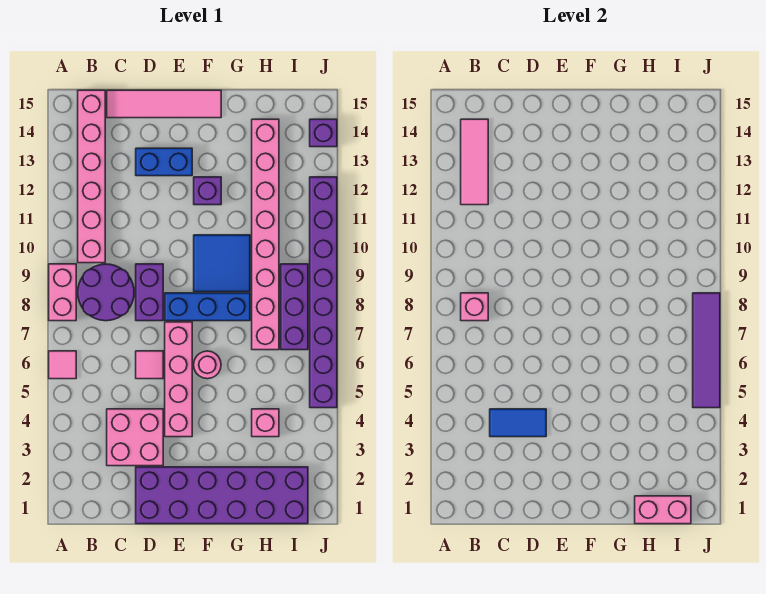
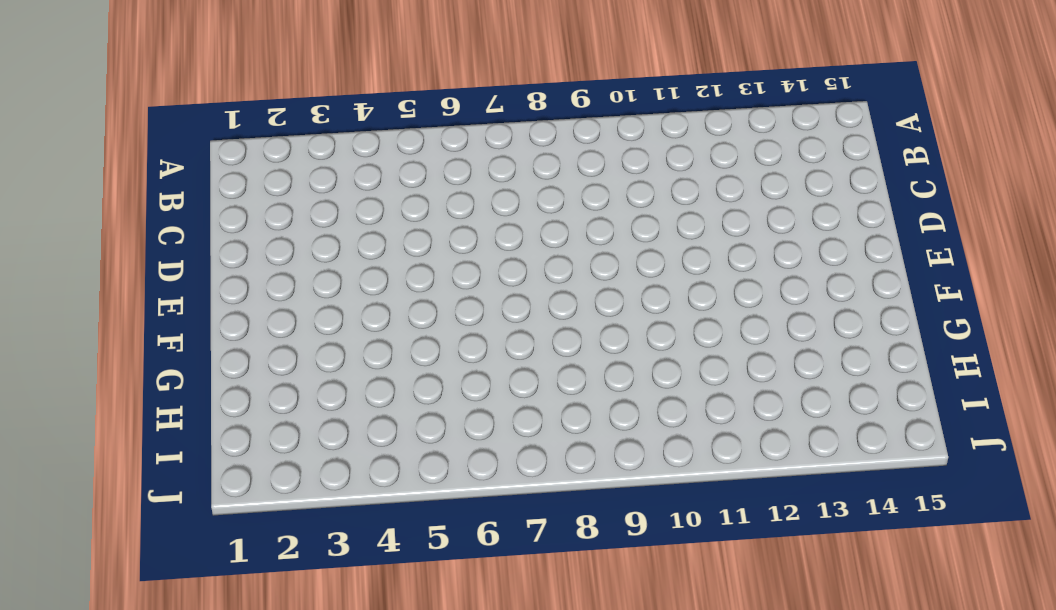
none -> pink tile A6 level 1
none -> pink brick A8:A9 level 1
none -> purple round brick B8:C9 level 1

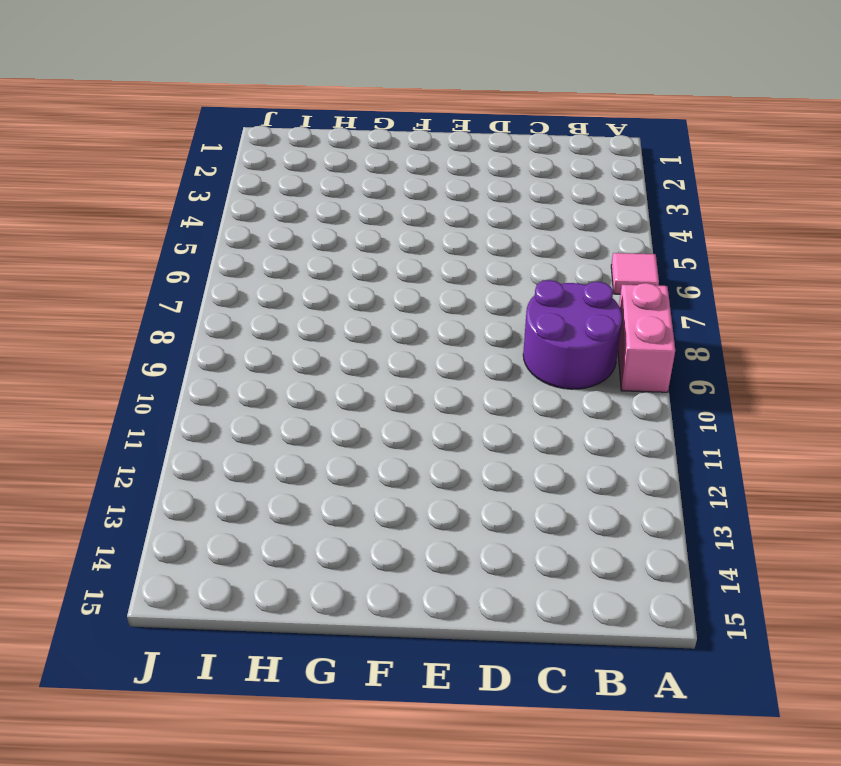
none -> pink brick B10:B15 level 1
none -> pink brick C3:D4 level 1
none -> pink tile C15:F15 level 1

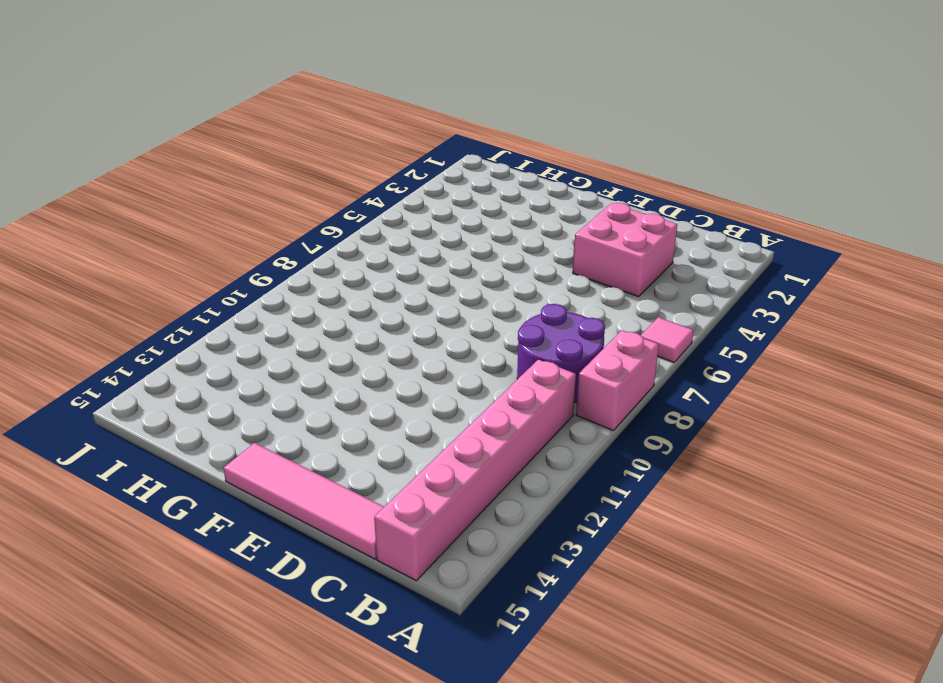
none -> purple brick D1:I2 level 1
none -> pink tile D6 level 1
none -> purple brick D8:D9 level 1

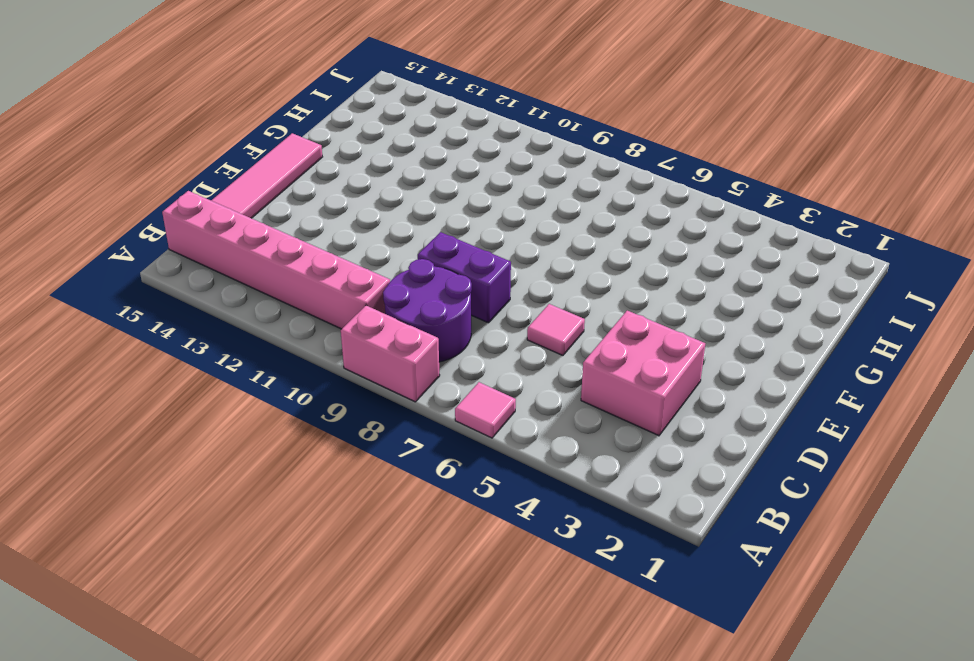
none -> purple brick D1:I2 level 1
none -> blue brick D13:E13 level 1
none -> pink brick E4:E7 level 1

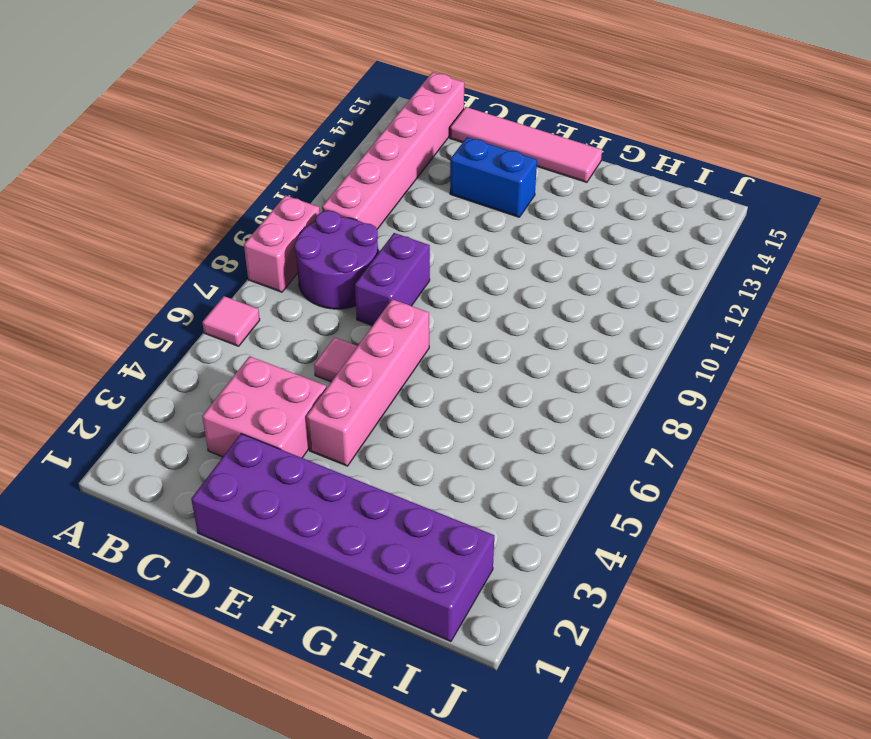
none -> blue brick E8:G8 level 1
none -> pink round brick F6 level 1
none -> blue tile F9:G10 level 1

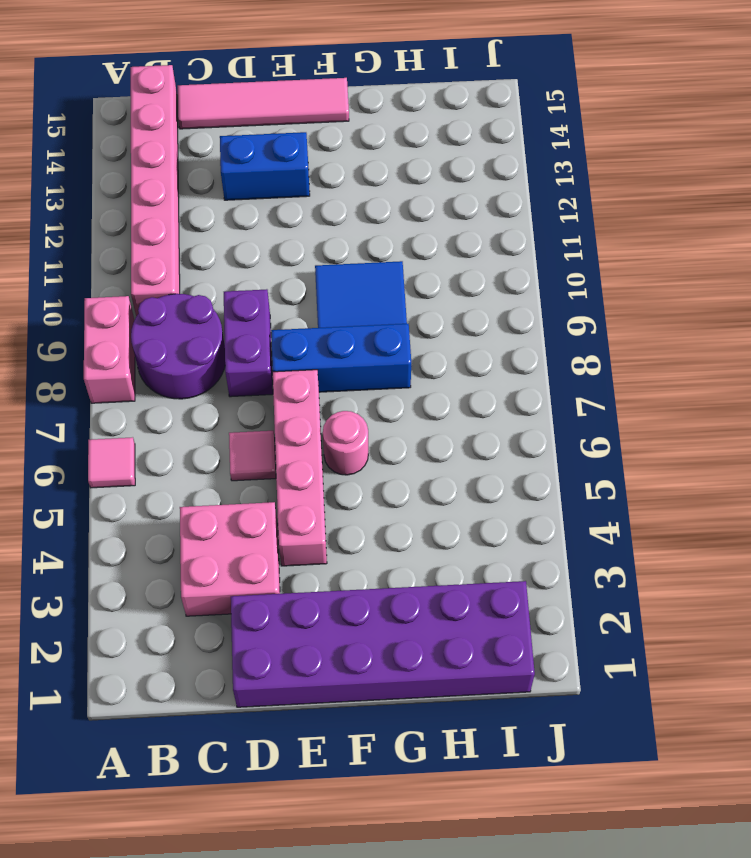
none -> purple brick F12 level 1
none -> pink brick H4 level 1
none -> pink brick H7:H14 level 1

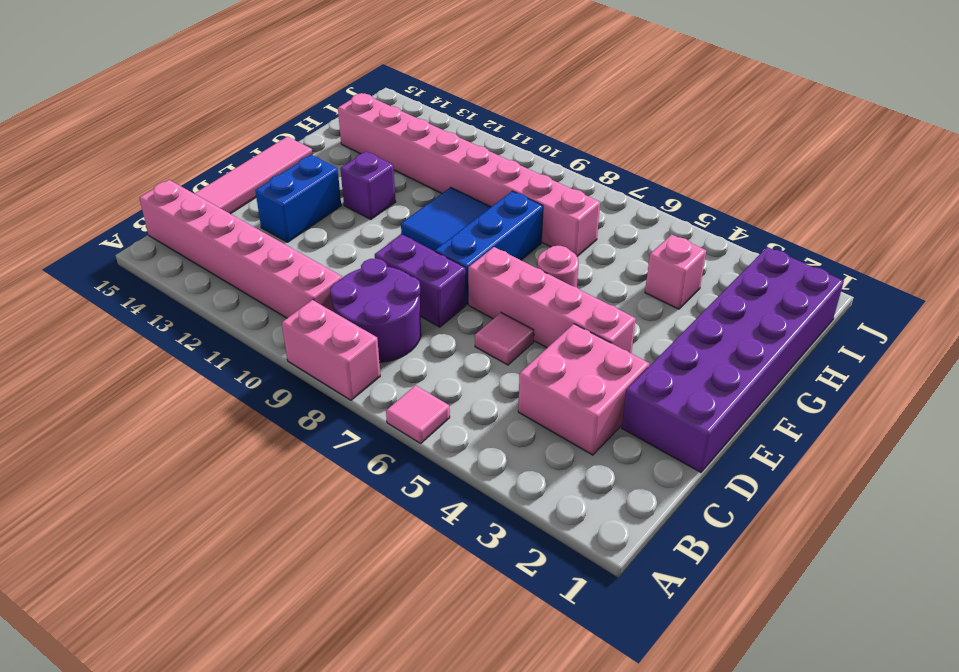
none -> purple brick I7:I9 level 1
none -> purple brick J5:J12 level 1
none -> purple brick J14 level 1

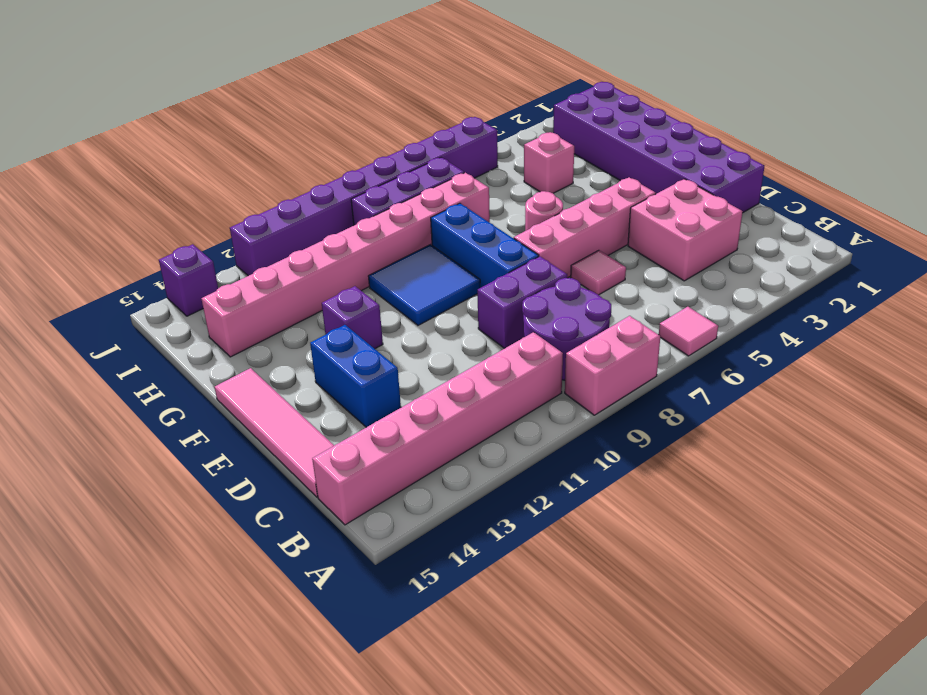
none -> pink brick B8 level 2
none -> pink tile B12:B14 level 2
none -> blue tile C4:D4 level 2

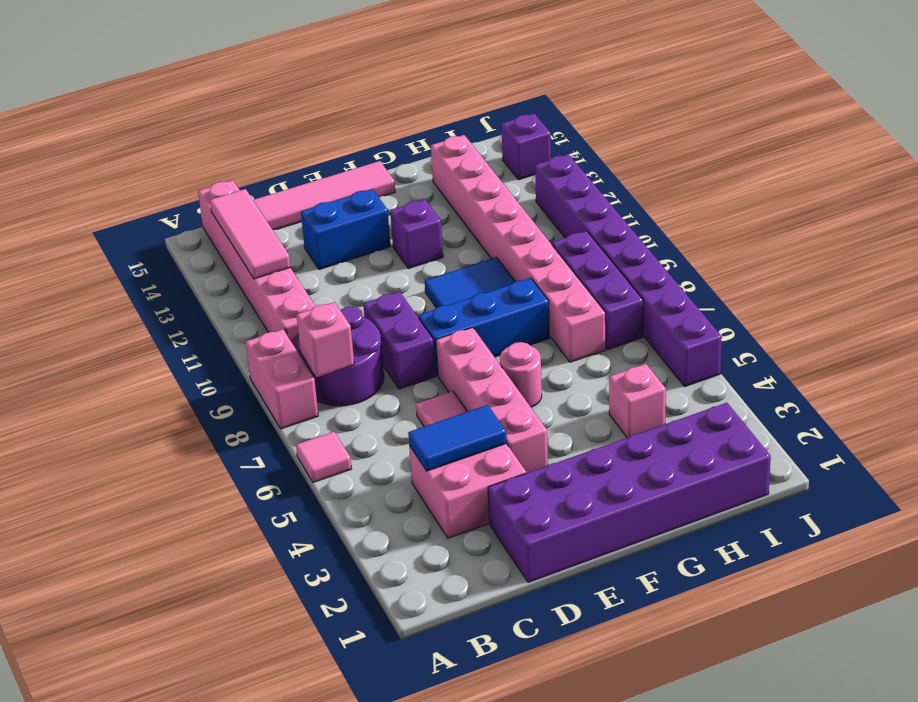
none -> pink brick H1:I1 level 2
none -> purple tile J5:J8 level 2

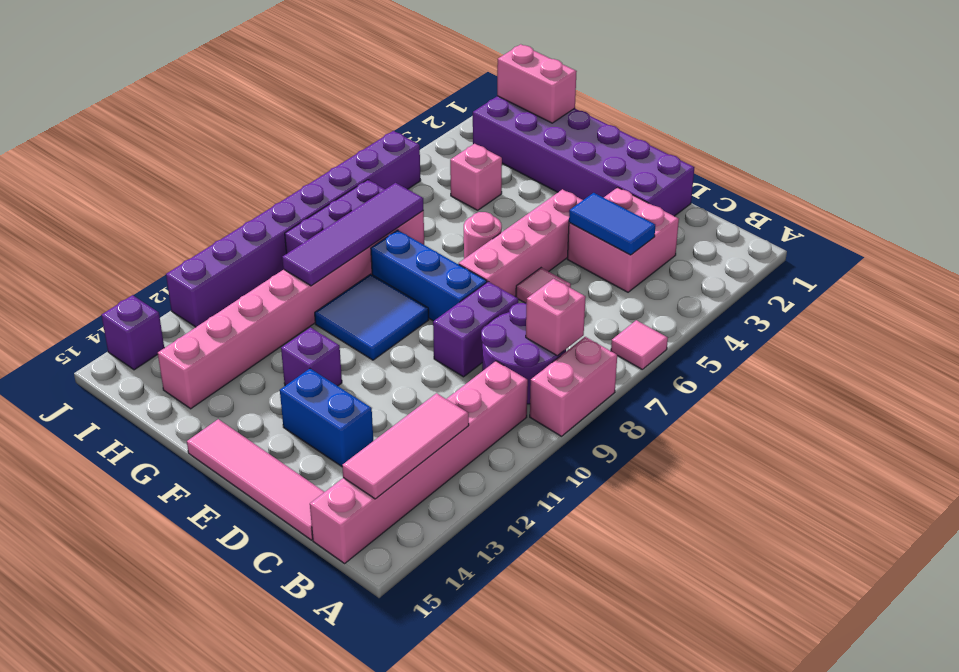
purple tile H7:H10 level 2 -> purple tile J5:J8 level 2

